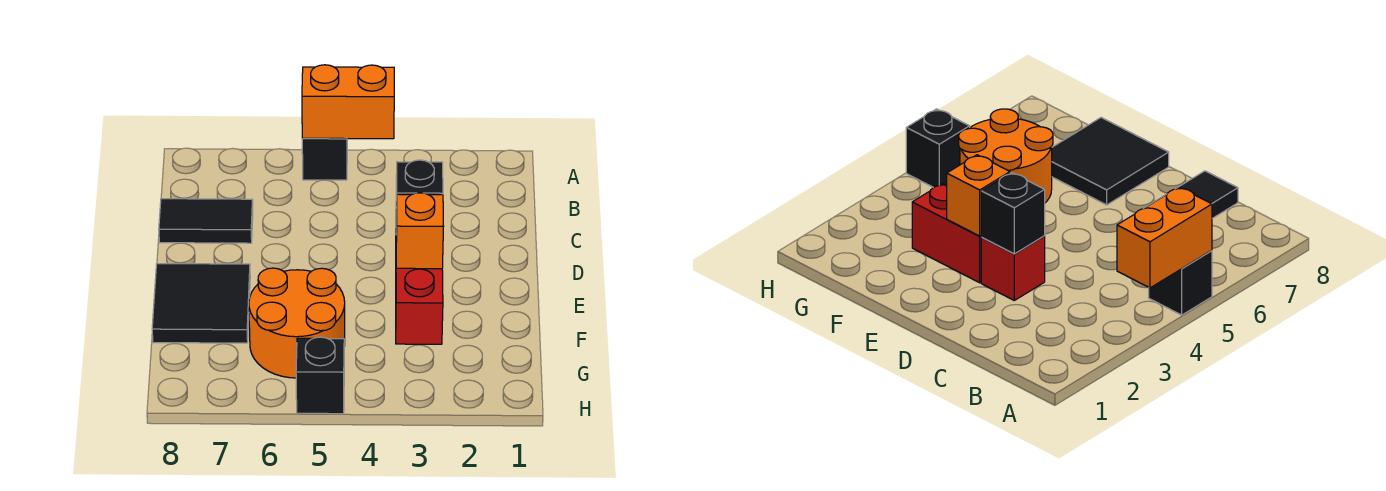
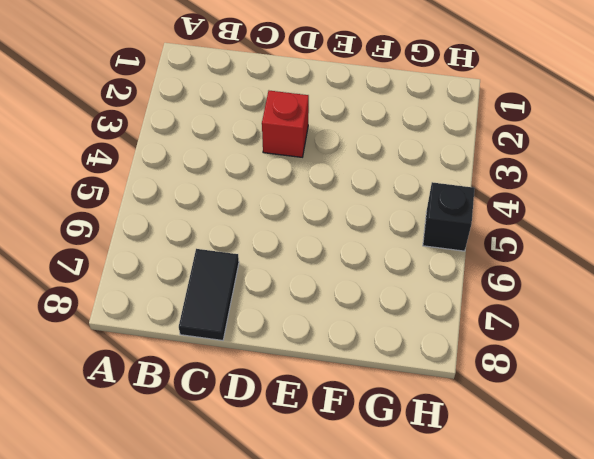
none -> black brick A5 level 1
none -> red brick E3:F3 level 1

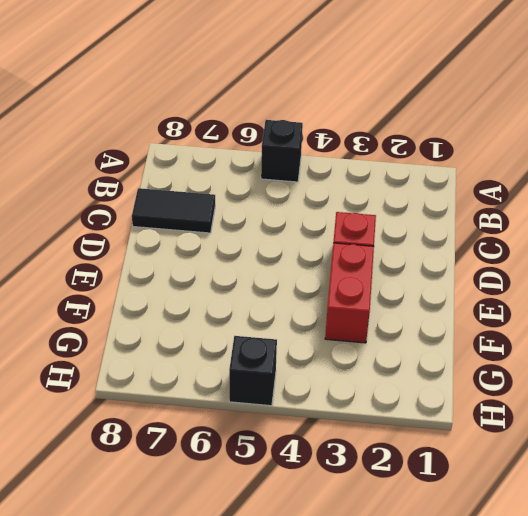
none -> black tile E7:F8 level 1
none -> orange round brick F5:G6 level 1

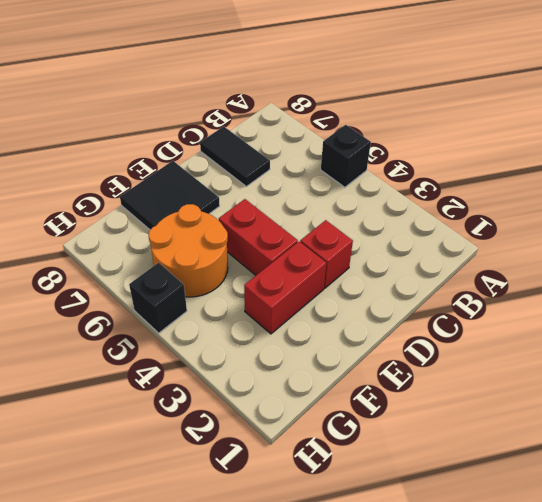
red brick E4:E5 level 1 -> none
none -> orange brick A4:A5 level 2
none -> black brick D3 level 2

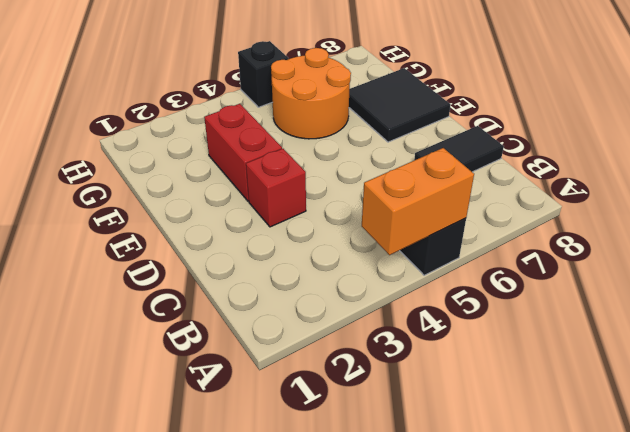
none -> black brick D3 level 2
none -> orange brick E3 level 2

